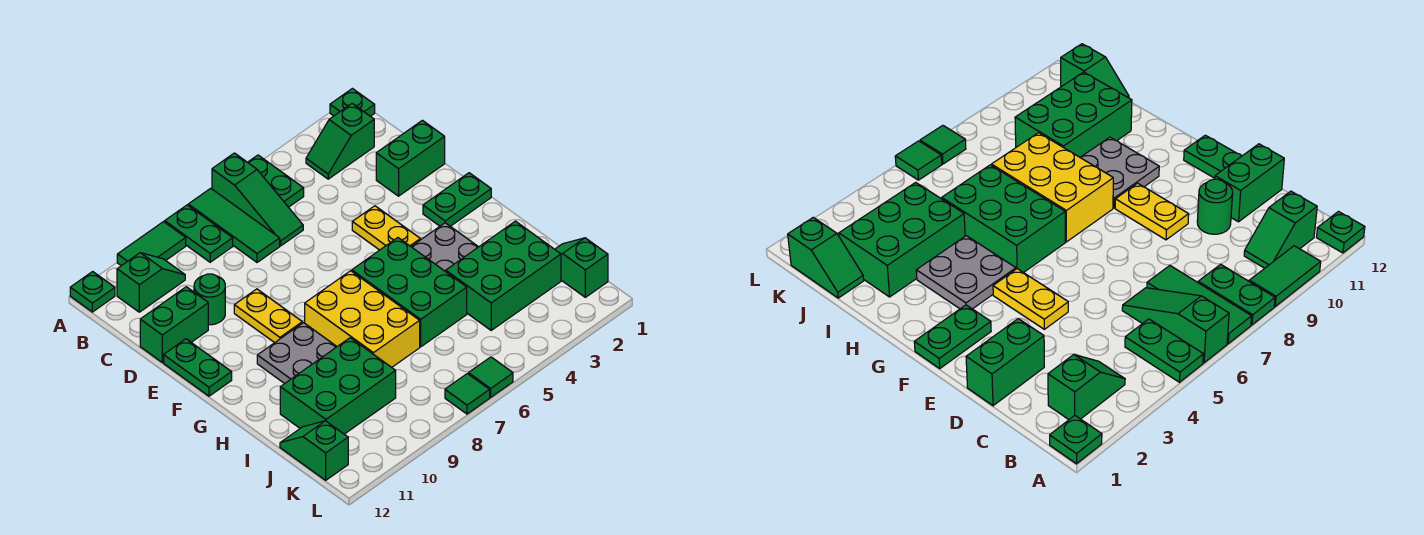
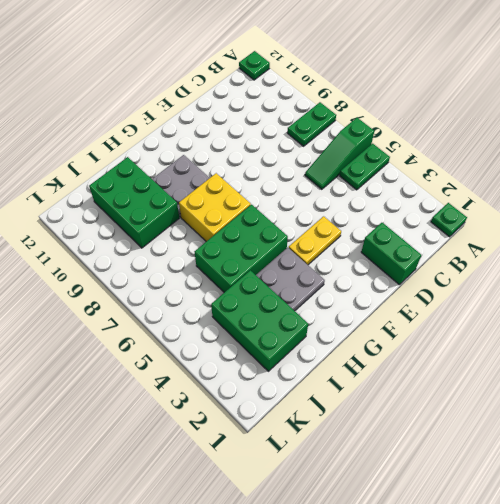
yellow brick G7:H8 level 1 -> yellow brick G7:I8 level 1
none -> green tile A7:C7 level 1
none -> green tile A9:A10 level 1
none -> green slope B2:B3 level 1 top 2

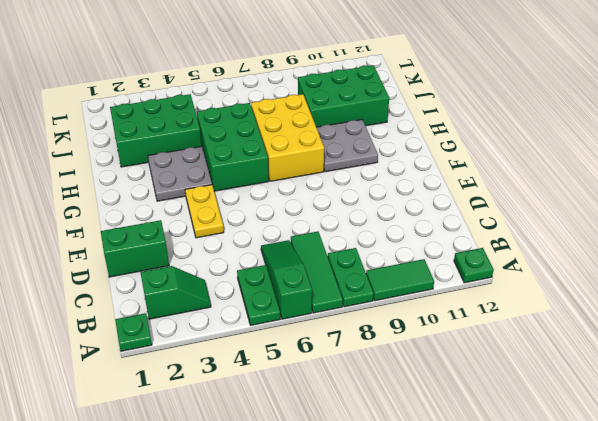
none -> green slope B10:B11 level 1 top 11
none -> green round brick D10 level 1
none -> green brick D11:D12 level 1

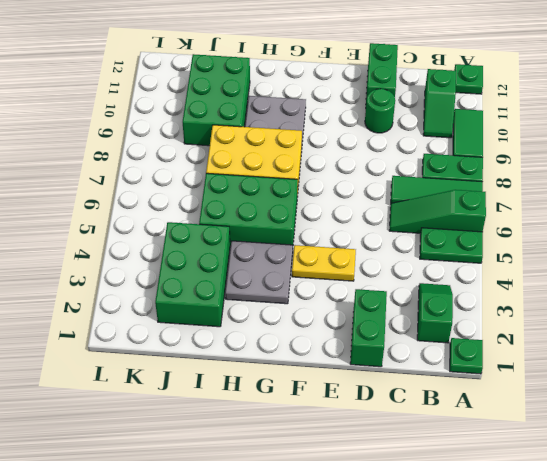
none -> yellow plate E9:F9 level 1
none -> green plate E12:F12 level 1
none -> green plate F1:F2 level 1

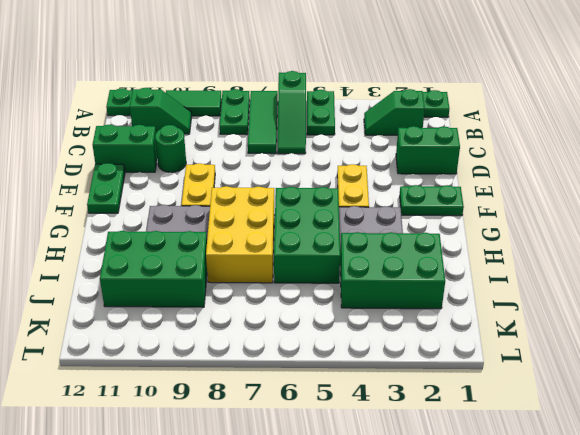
none -> green slope J1:K1 level 1 top K
none -> green slope J12:K12 level 1 top K
none -> green tile L6 level 1

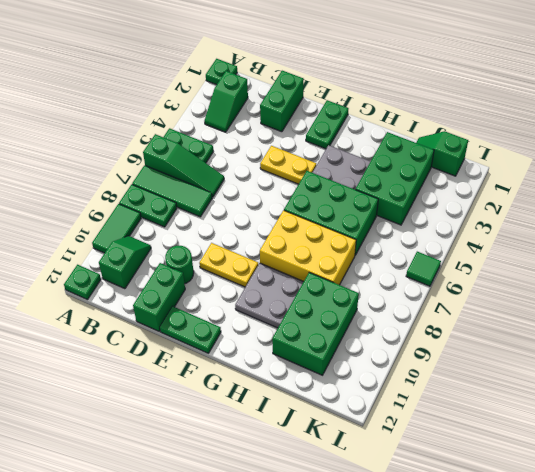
none -> green slope J12:K12 level 1 top K
none -> green tile L7 level 1

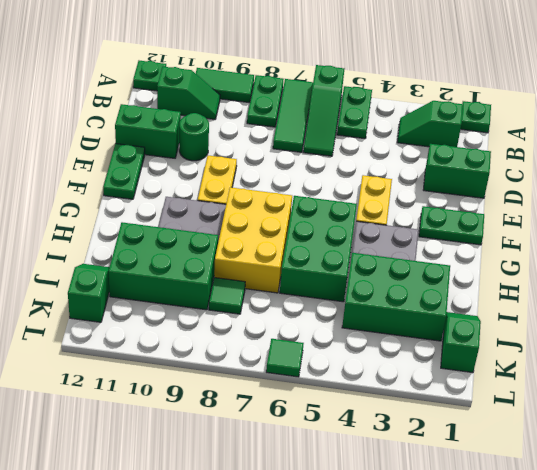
green tile J8 level 1 -> green tile L7 level 1

